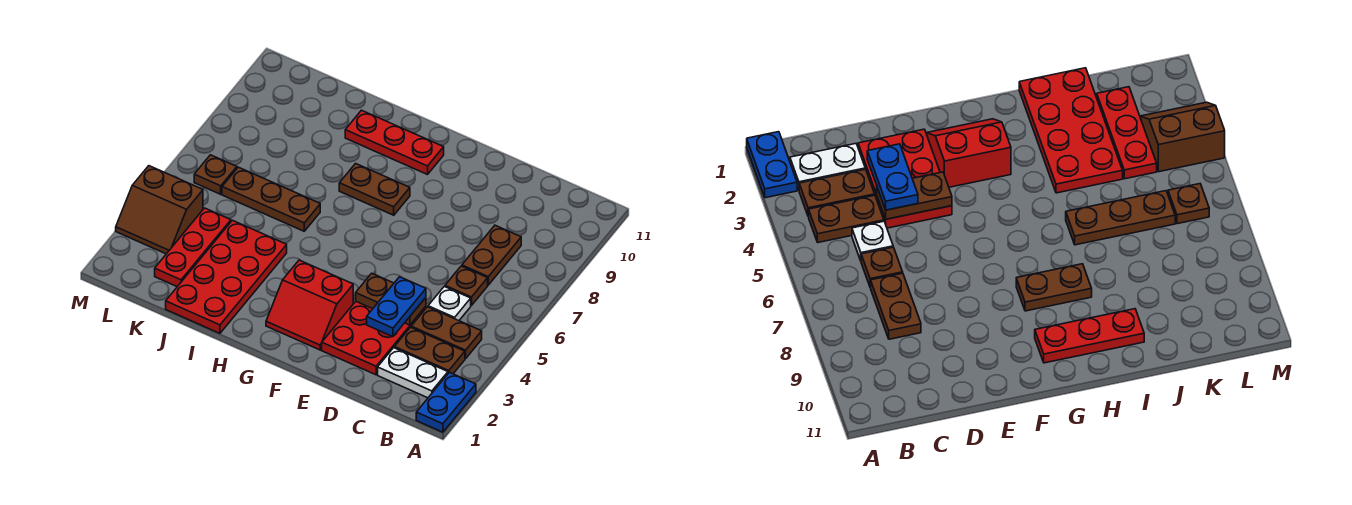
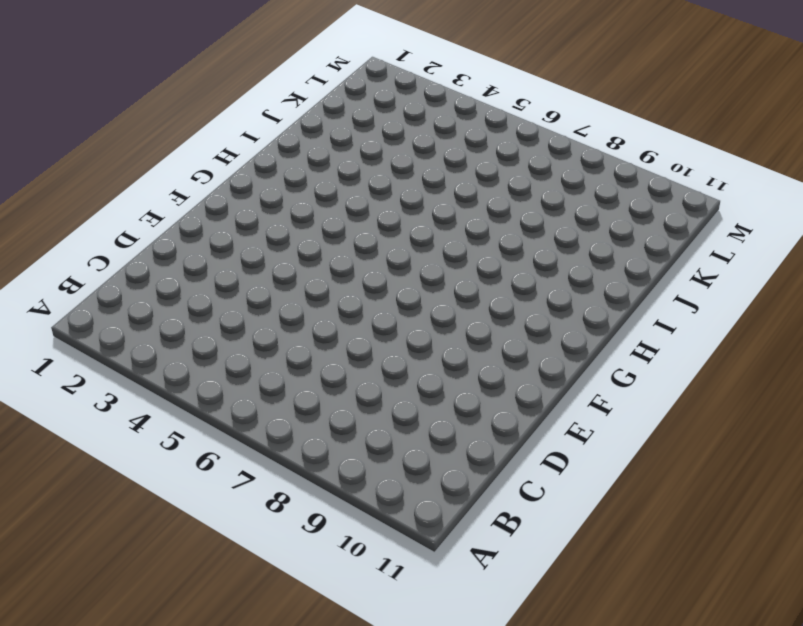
none -> blue plate A1:A2 level 1
none -> white plate B2:C2 level 1
none -> brown plate B3:C3 level 1

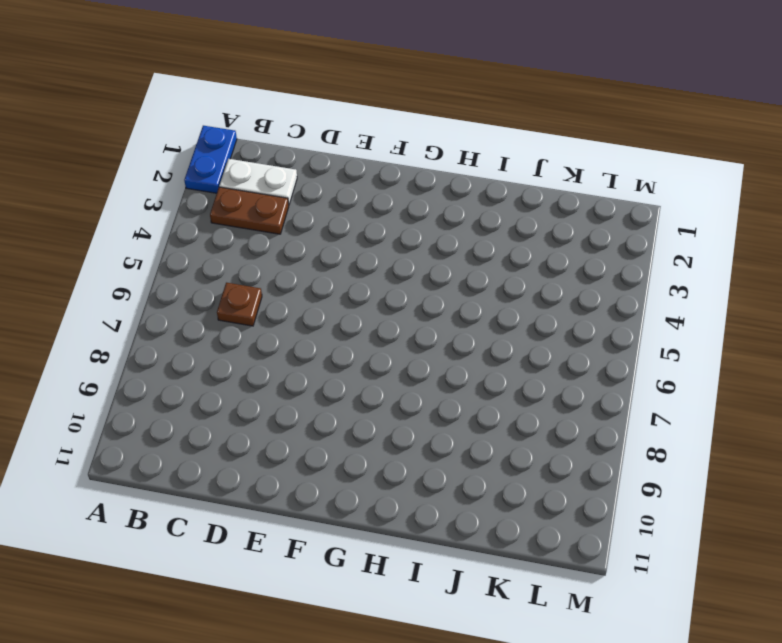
none -> brown plate B4:C4 level 1
none -> white plate C5 level 1
none -> brown plate C7:C8 level 1

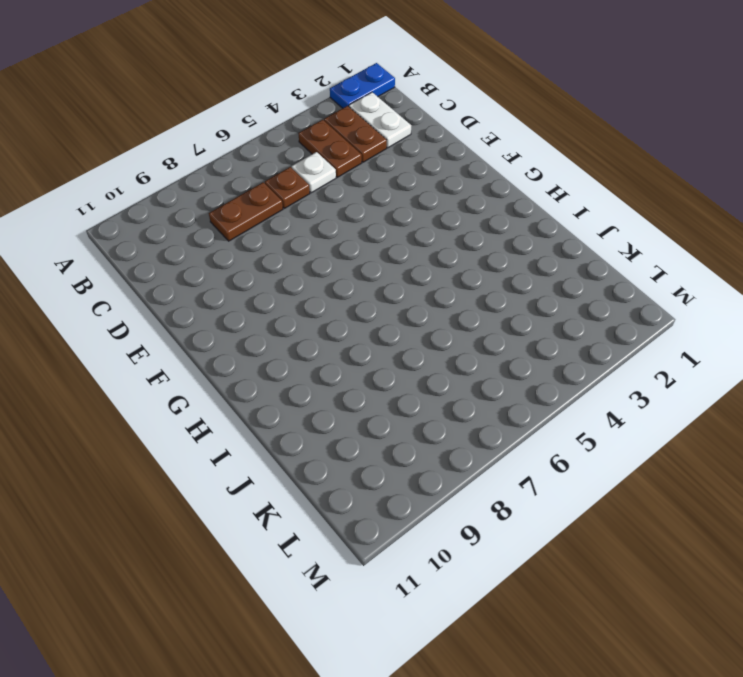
none -> red plate D2:E4 level 1
none -> red slope F2:G3 level 1 top 3
none -> brown plate G8:H8 level 1

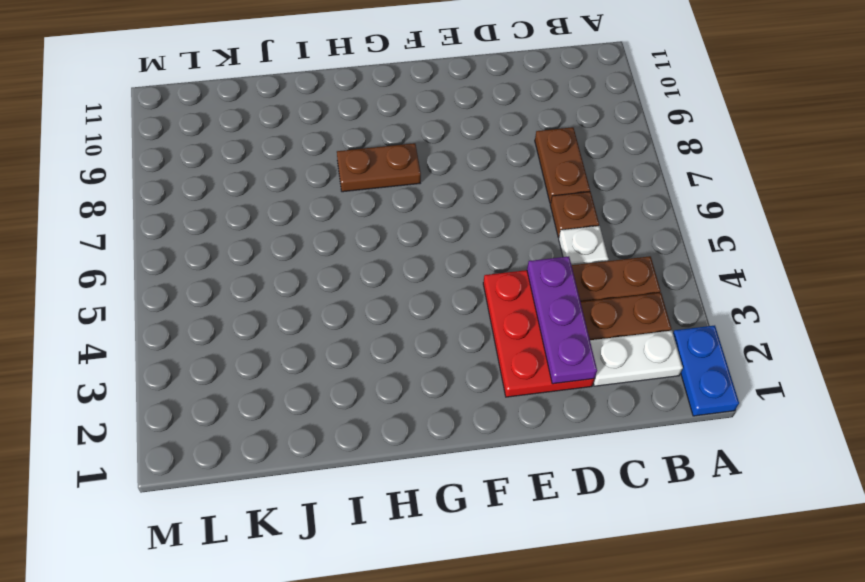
purple plate D2:D4 level 2 -> brown plate D4:E4 level 2
none -> red slope F2:G3 level 1 top 3
none -> red plate G10:I10 level 1
none -> red plate I1:J4 level 1

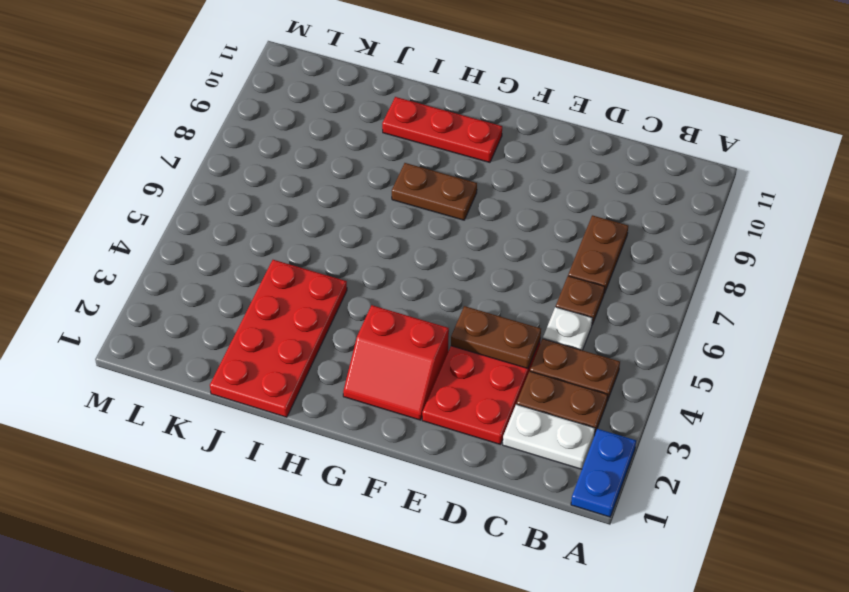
none -> brown plate I6:K6 level 1
none -> red plate K2:K4 level 1
none -> brown slope L3:M4 level 1 top 4

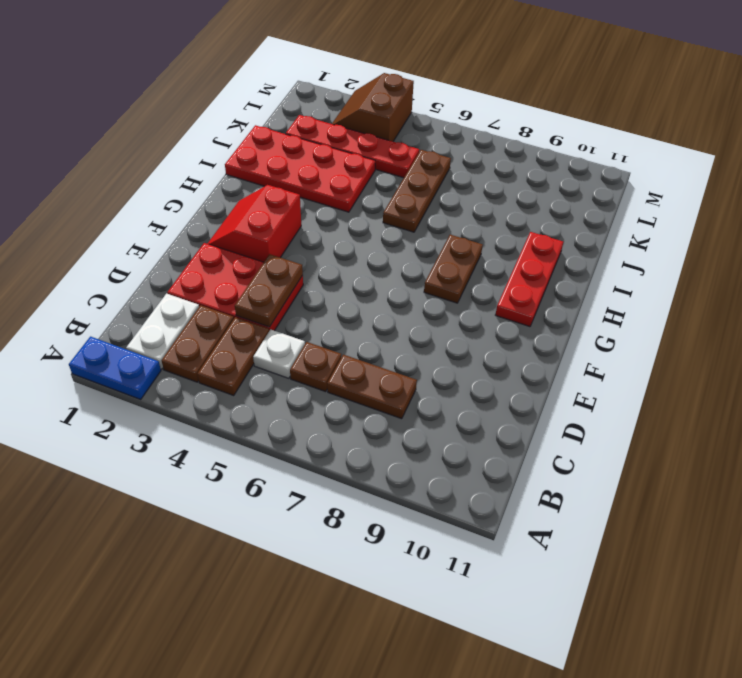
red plate K2:K5 level 1 -> red plate K2:K4 level 1
none -> brown plate L6 level 1
none -> blue plate D3:D4 level 3

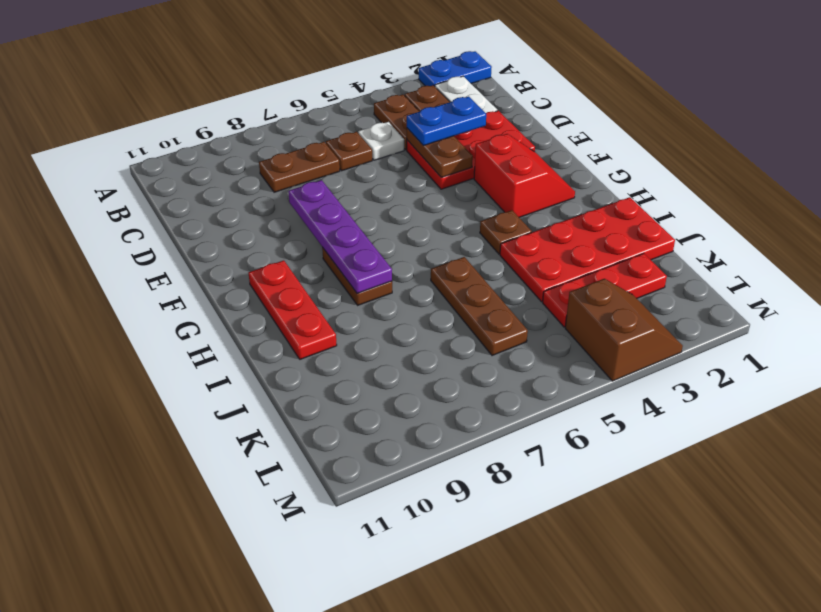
purple plate E8:H8 level 2 -> none
brown plate H4 level 1 -> brown plate L6 level 1

